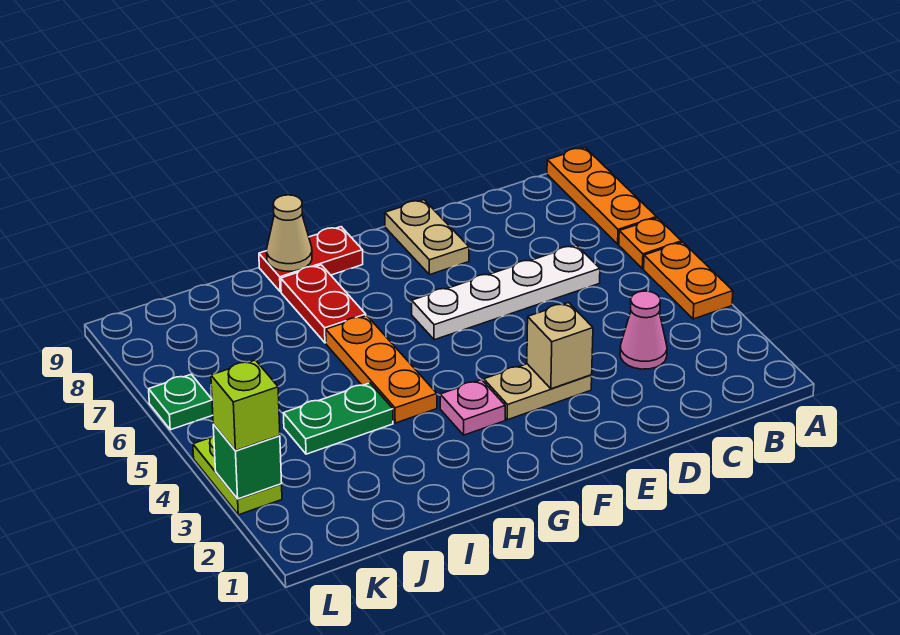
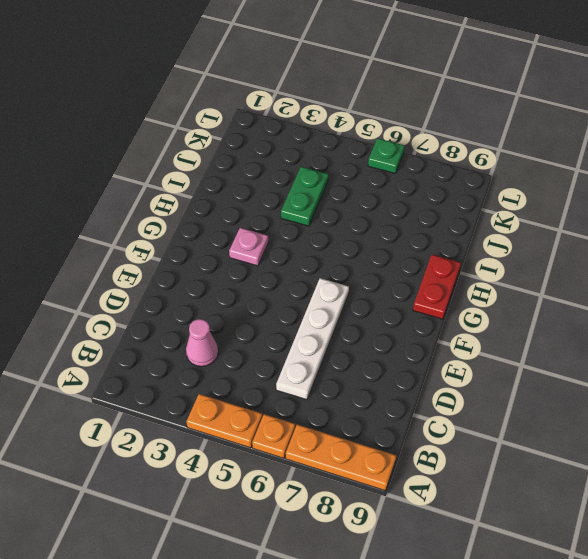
none -> tan plate E3:F3 level 1
none -> tan plate E8:E9 level 1
none -> orange plate H4:H6 level 1

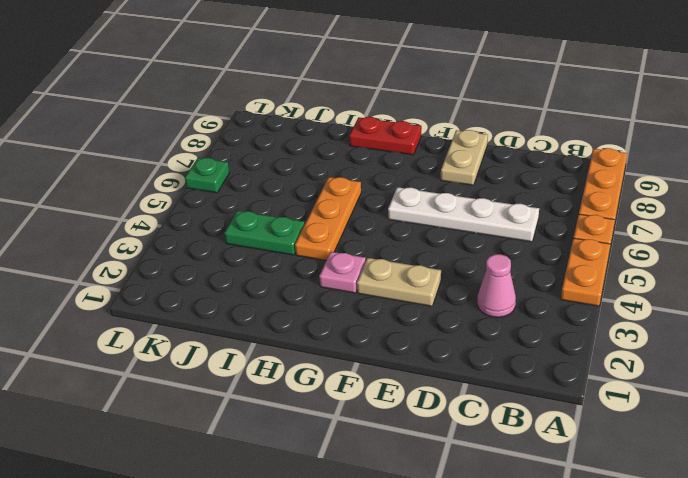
none -> red plate H7:H8 level 1
none -> lime plate L3:L4 level 1
none -> tan brick E3 level 2

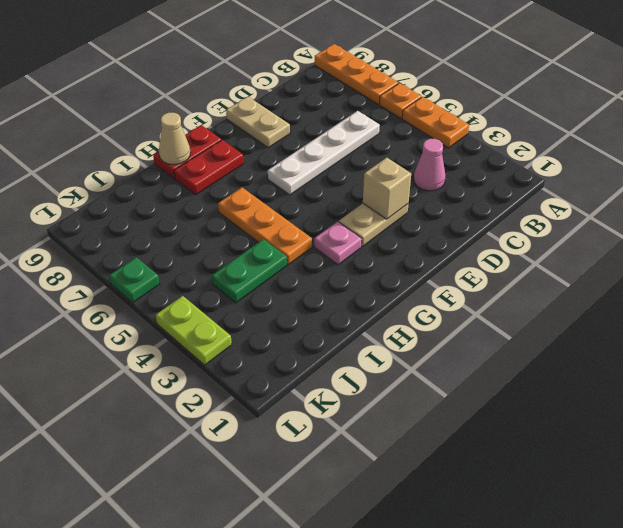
red plate G8:H8 level 1 -> red plate H7:H8 level 1
none -> green brick L3 level 2
none -> lime brick L3 level 3

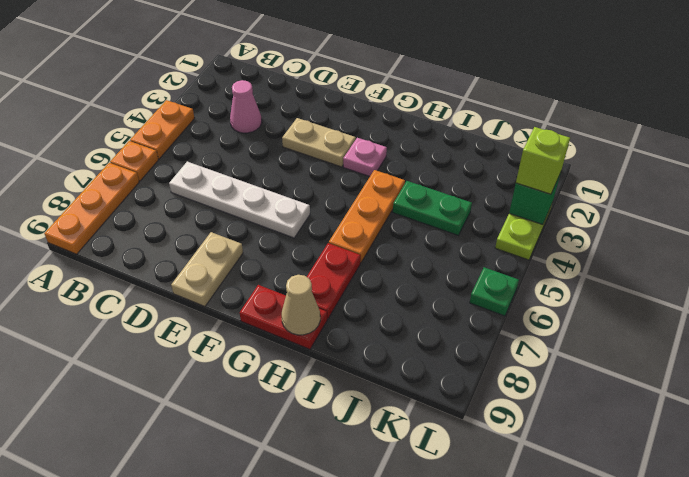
none -> tan brick E3 level 2

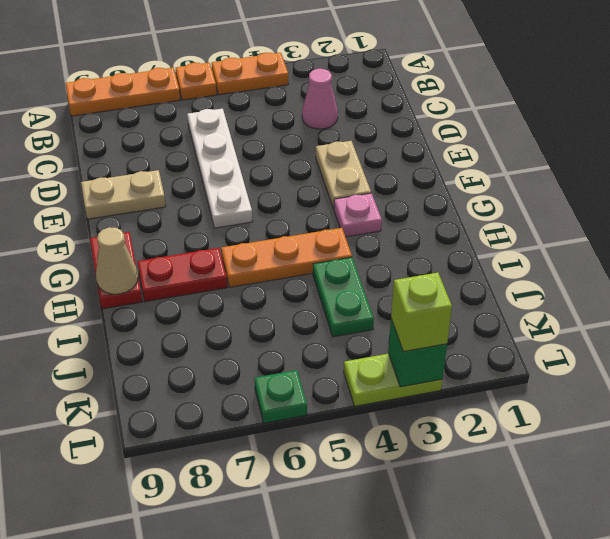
none -> tan brick E3 level 2

